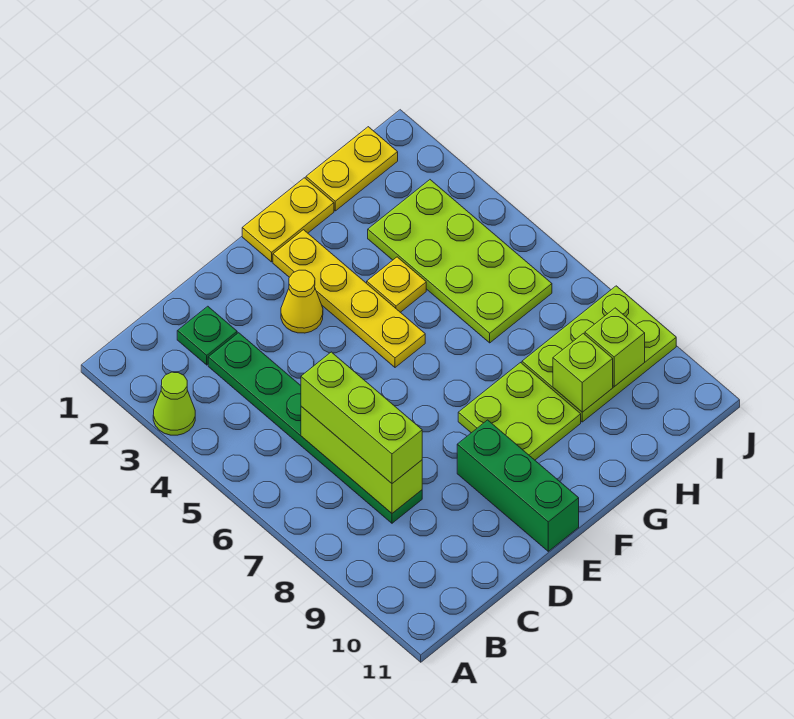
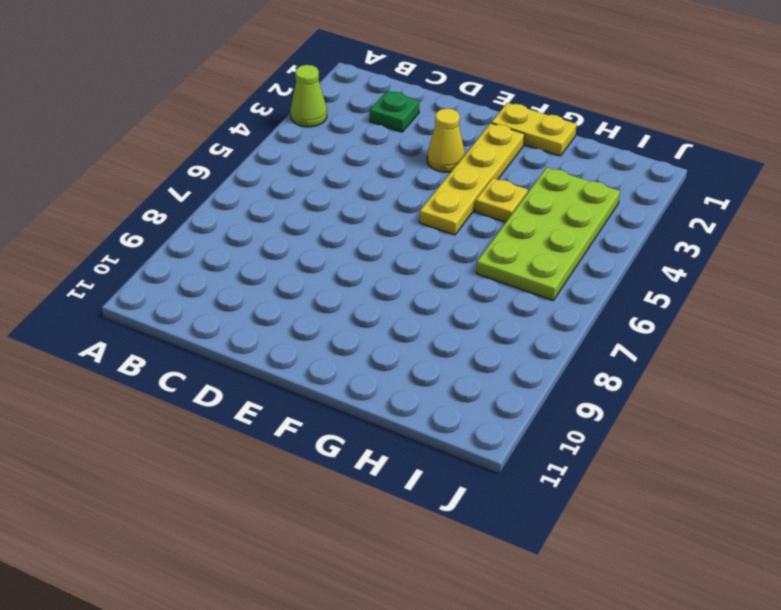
none -> green plate C3:C8 level 1
none -> green brick E9:E11 level 1
none -> lime plate F8:G9 level 1

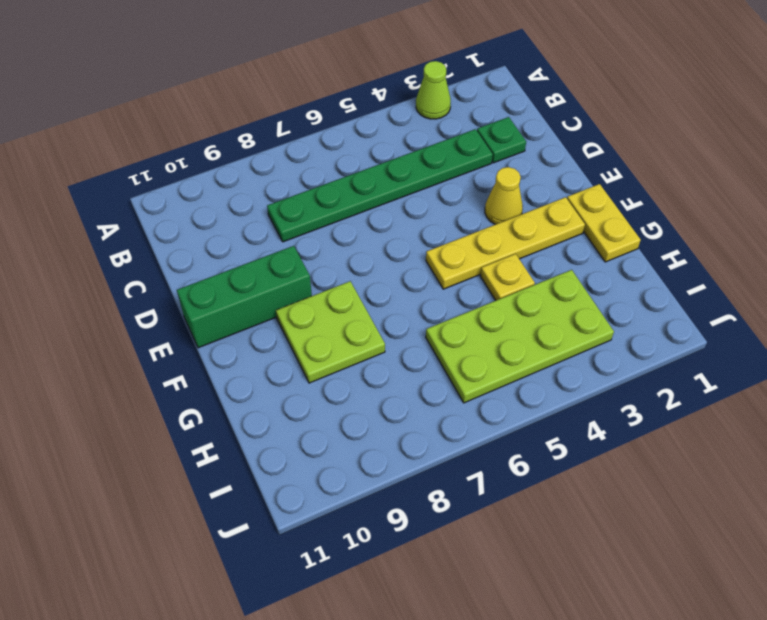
none -> yellow plate H1:I1 level 1
none -> lime plate H8:J9 level 1
none -> lime brick C6:C8 level 2

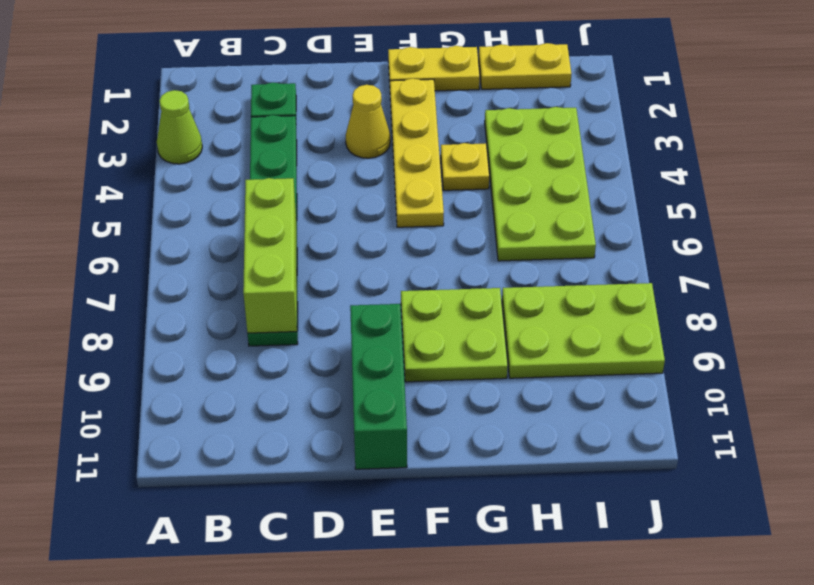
none -> lime brick H9 level 2
none -> lime brick I9 level 2
none -> lime brick C6:C8 level 3

